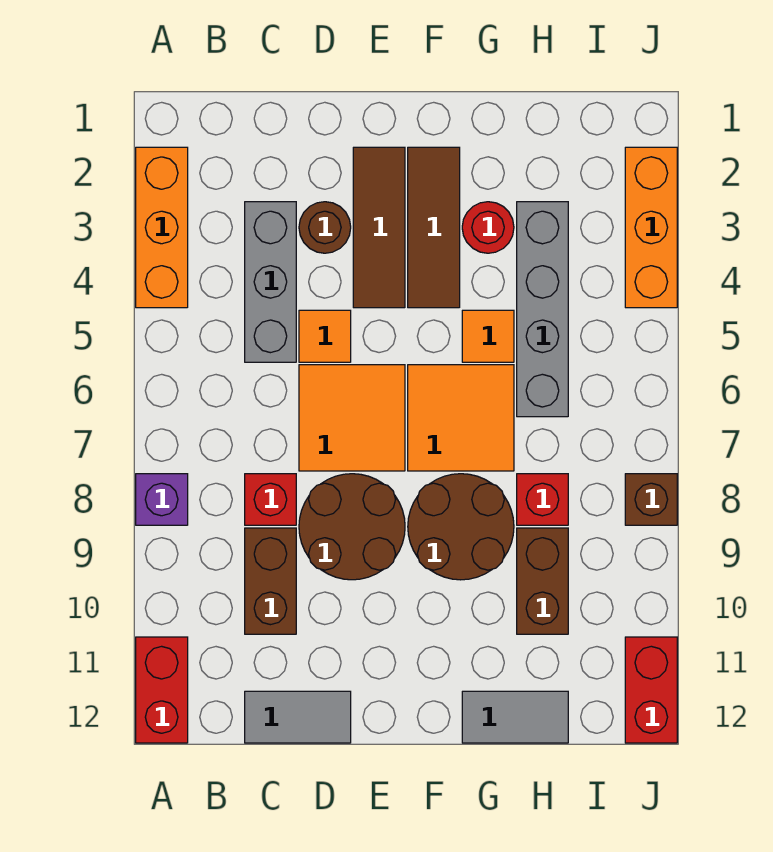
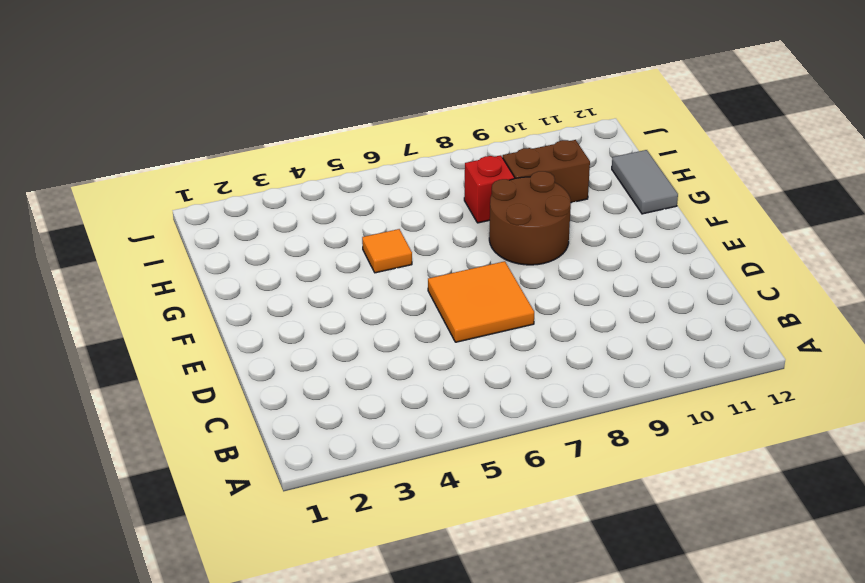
none -> orange brick A2:A4 level 1
none -> purple brick A8 level 1
none -> red brick A11:A12 level 1

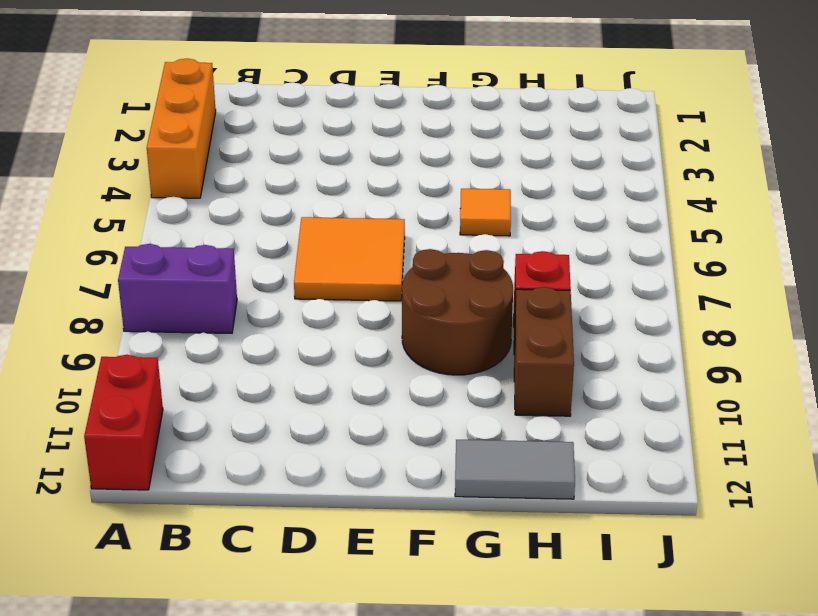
purple brick A8:B8 level 1 -> purple brick A8 level 1
none -> grey brick C3:C5 level 1
none -> red brick C8 level 1
none -> brown brick C9:C10 level 1

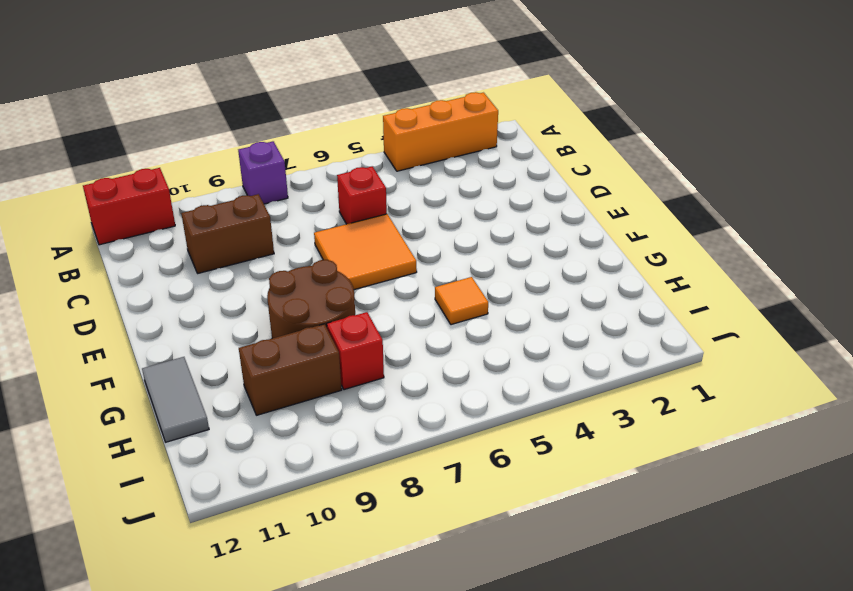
red brick C6 level 1 -> red brick C8 level 1
none -> grey brick C3:C5 level 1
none -> grey tile C12:D12 level 1
none -> brown round brick D3 level 1

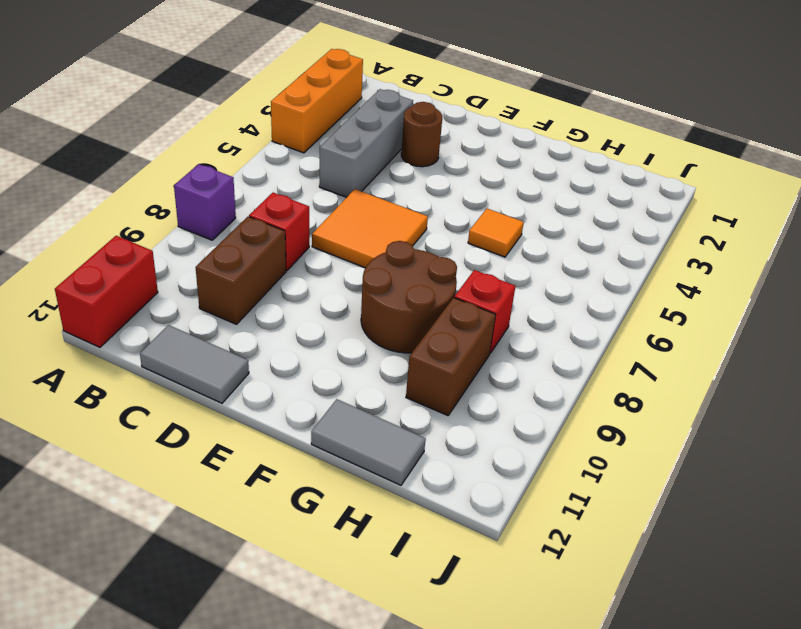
none -> orange tile D5 level 1
none -> brown round brick D8:E9 level 1
none -> brown tile E2:E4 level 1

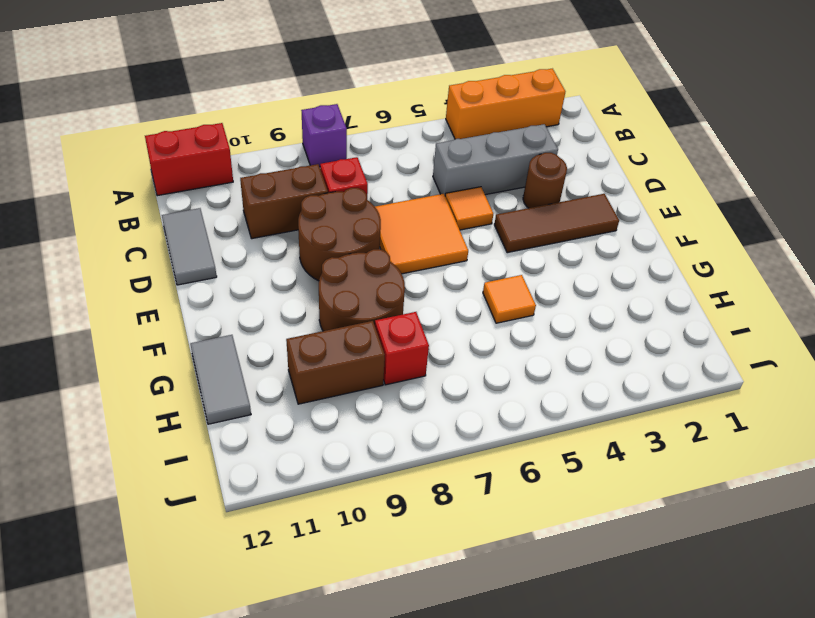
none -> brown tile F2:F4 level 1
none -> orange tile F6:G7 level 1
none -> red round brick G3 level 1

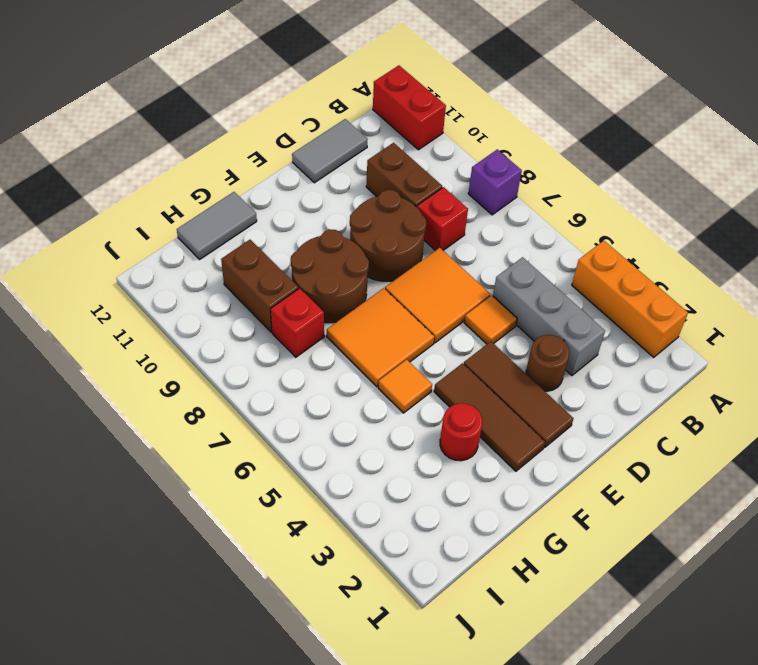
none -> grey brick H3:H6 level 1
none -> orange brick J2:J4 level 1
none -> brown brick J8 level 1

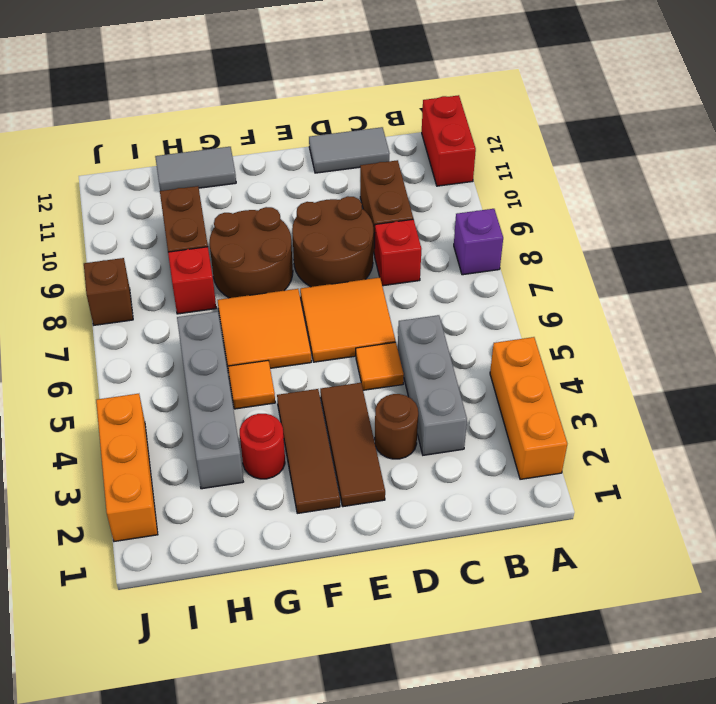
none -> red brick J11:J12 level 1

